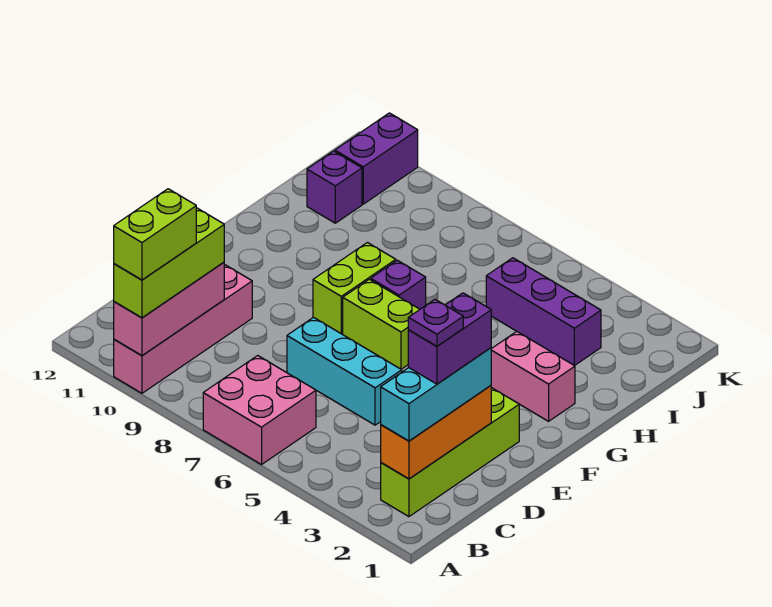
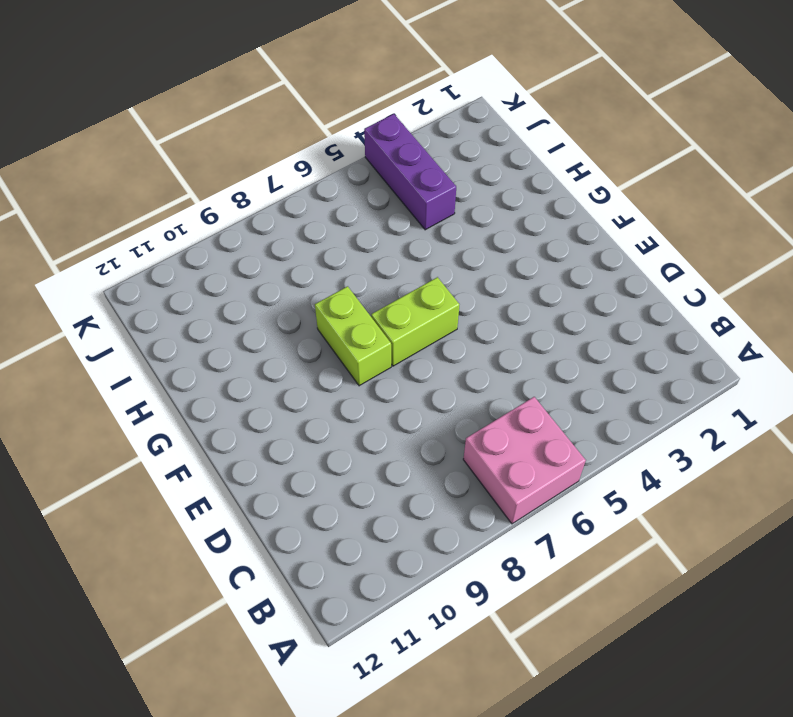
purple brick I4:K4 level 1 -> purple brick I3:I5 level 1
none -> pink brick A10:D10 level 1
none -> lime brick B2:E2 level 1
none -> cyan brick D5:D7 level 1

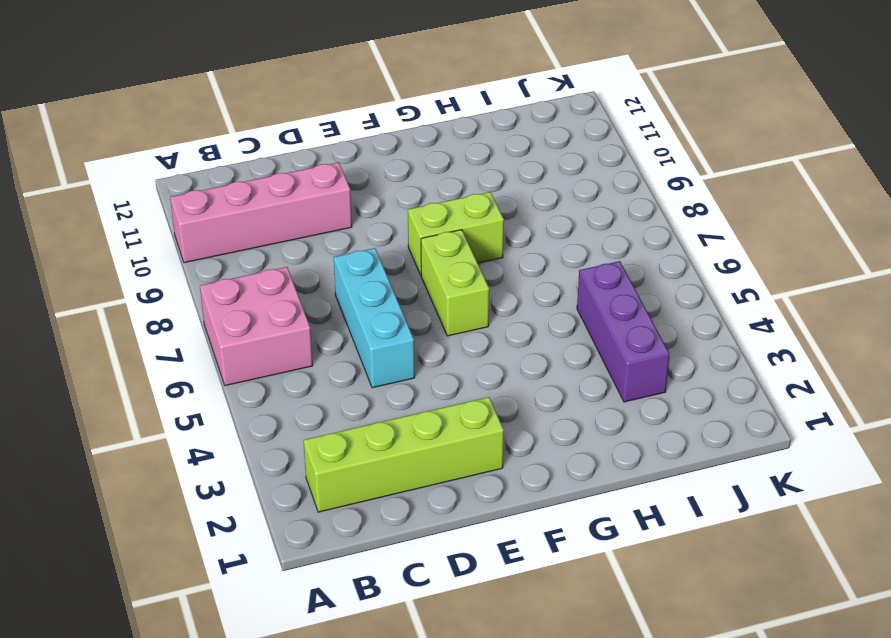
none -> pink brick G2:G3 level 1
none -> purple brick G7 level 1
none -> purple brick I11 level 1

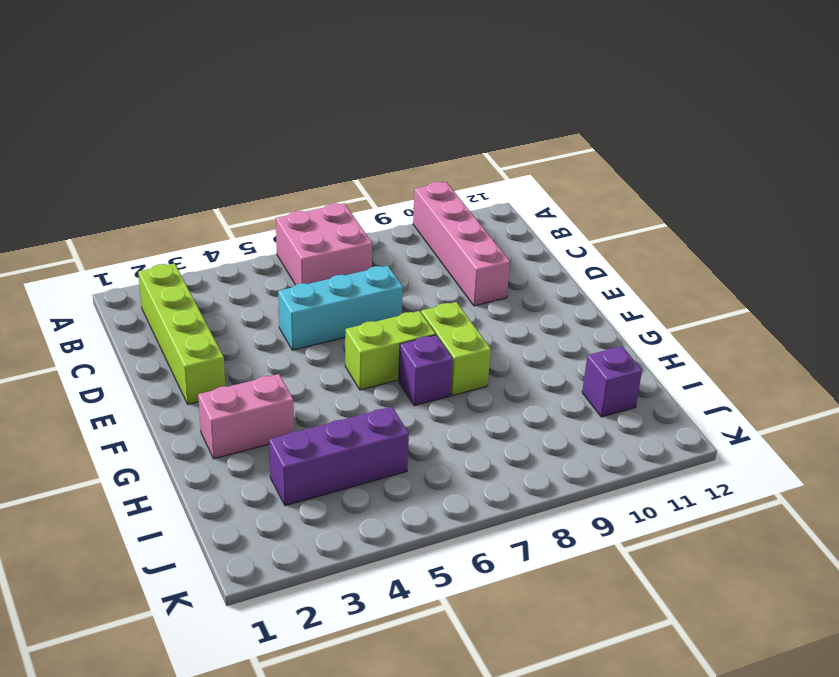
none -> purple brick J11:K11 level 1
none -> pink brick A10:C10 level 2
none -> orange brick B2:D2 level 2

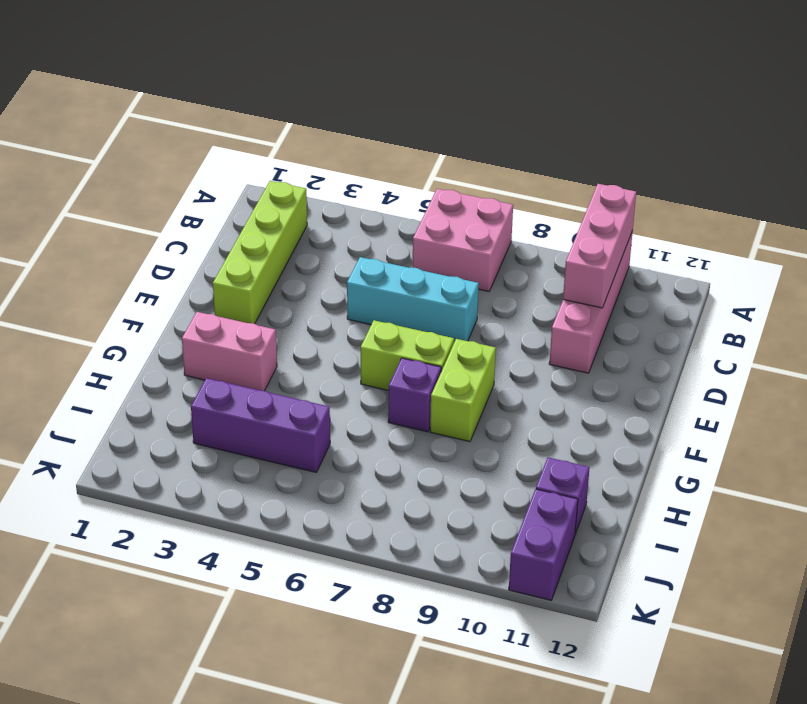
none -> orange brick B2:D2 level 2
none -> lime brick A10:C10 level 3
none -> cyan brick B2:D2 level 3

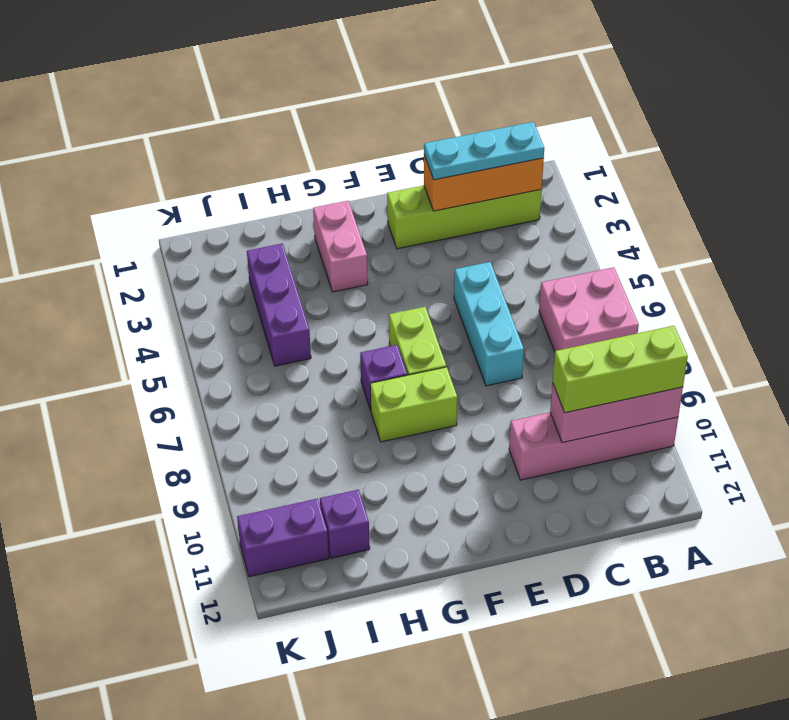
cyan plate B2:D2 level 3 -> cyan brick B2:D2 level 3
none -> lime brick A10:B10 level 4
none -> purple brick C2:D2 level 4
none -> purple plate C2 level 5

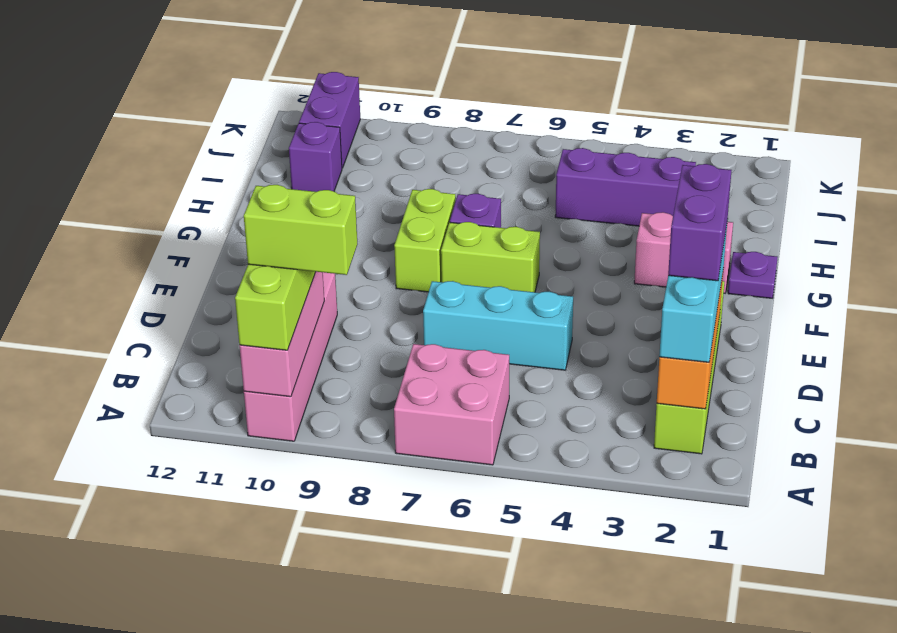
lime brick B9:B10 level 4 -> lime brick A10:B10 level 4
purple plate G1 level 1 -> purple plate C2 level 5

